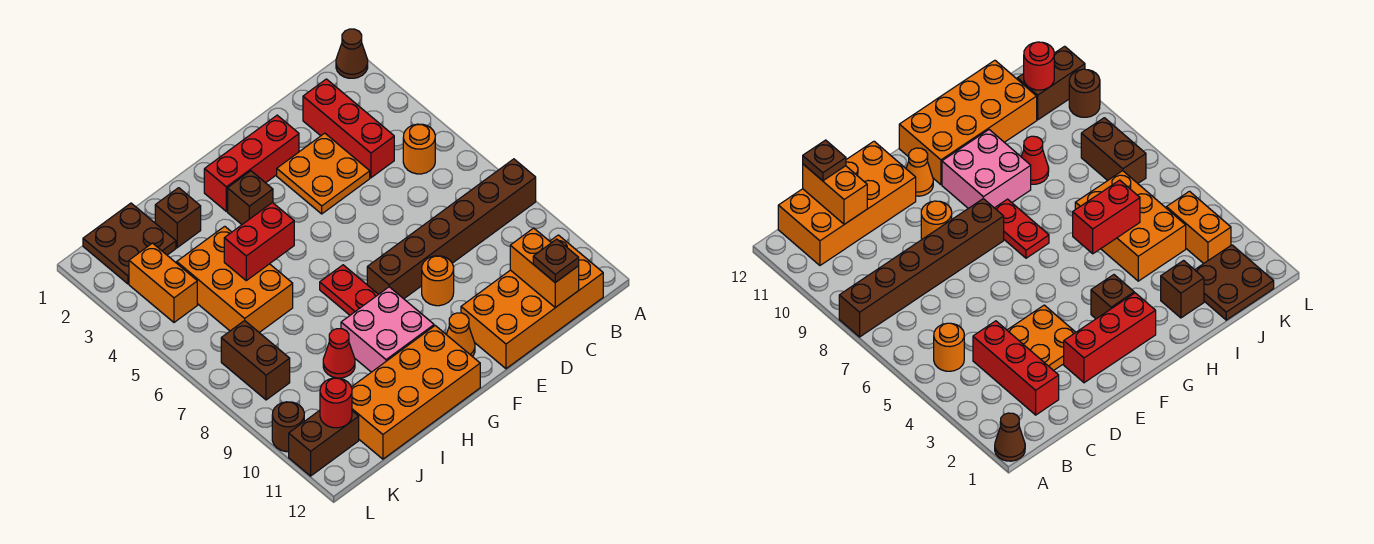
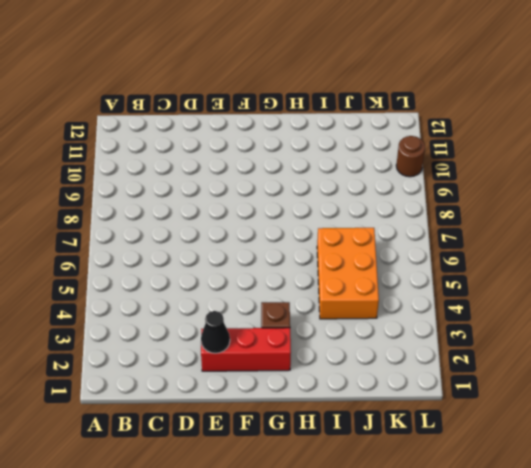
black cone E2 level 2 -> none
none -> brown cone A1 level 1
none -> brown brick A8:F8 level 1
none -> orange round brick B5 level 1

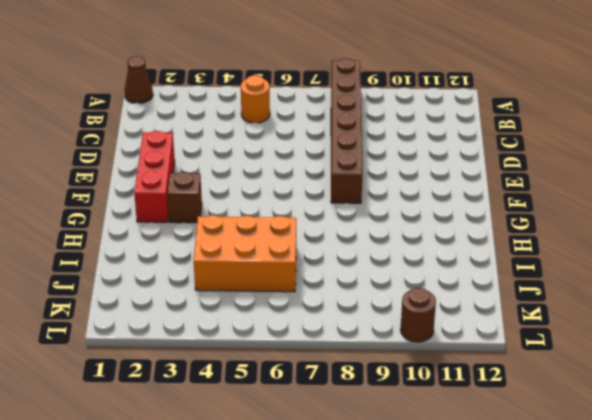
none -> orange brick B11:E12 level 1
none -> red brick C2:C4 level 1
none -> orange plate D3:E4 level 1

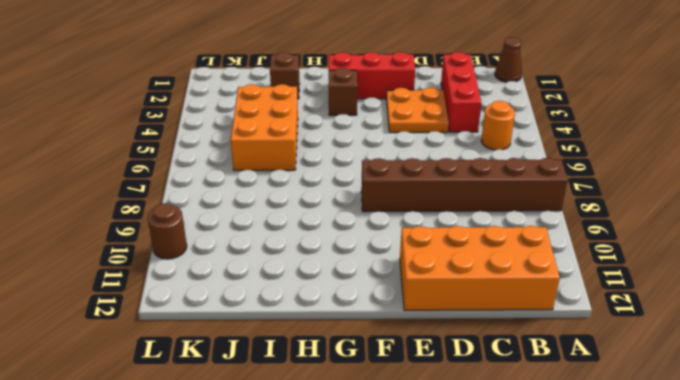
none -> orange round brick E9 level 1
none -> orange cone F11 level 1
none -> red plate G7:G8 level 1

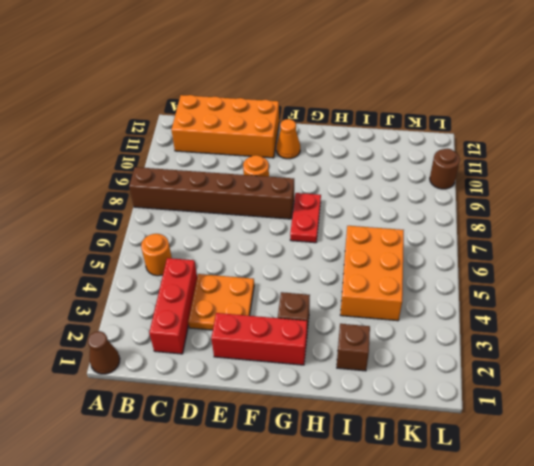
none -> pink brick G9:H10 level 1
none -> orange brick G11:J12 level 1
none -> red cone I9 level 1

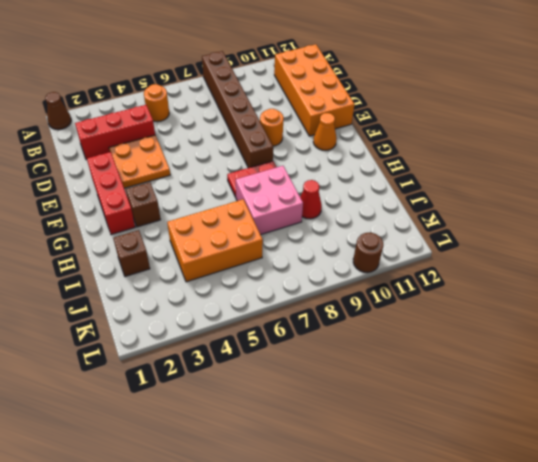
pink brick H7:I8 level 1 -> pink brick G9:H10 level 1
none -> orange brick G11:J12 level 1
none -> brown plate J1:K2 level 1
none -> orange brick K3:K4 level 1

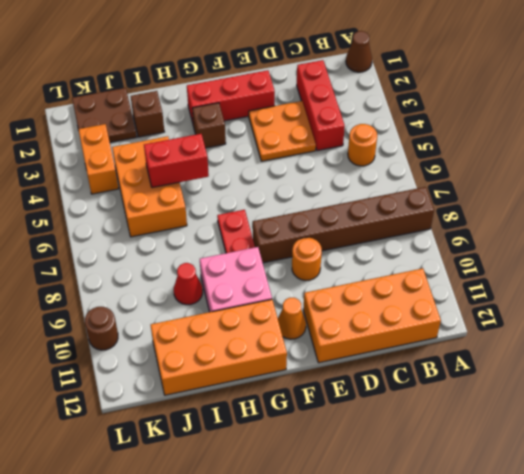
none -> brown brick K7:K8 level 1
none -> brown brick K11:L11 level 1
none -> orange brick C11:C12 level 2

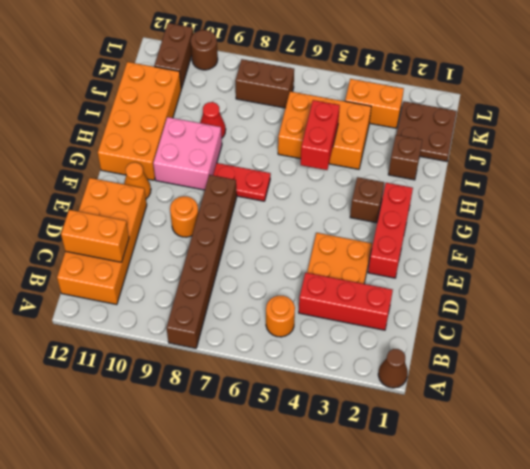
none -> red round brick K11 level 2
none -> brown plate C12 level 3

